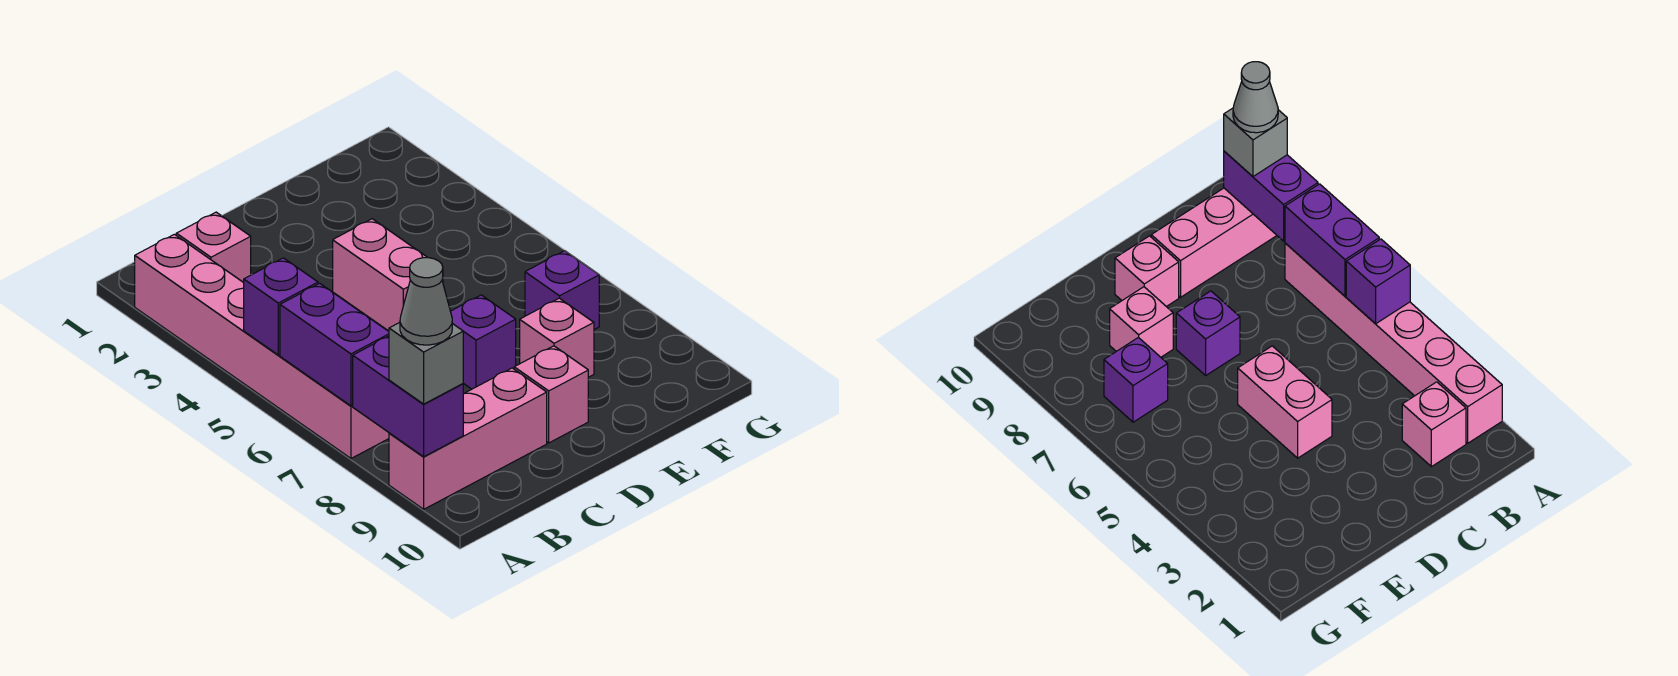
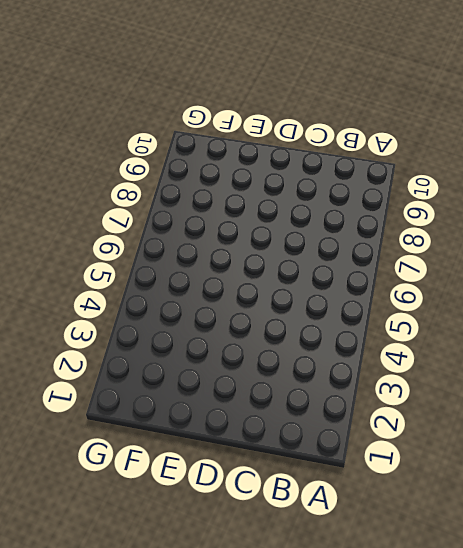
none -> pink brick A2:A7 level 1
none -> pink brick A9:C9 level 1
none -> pink brick B2 level 1

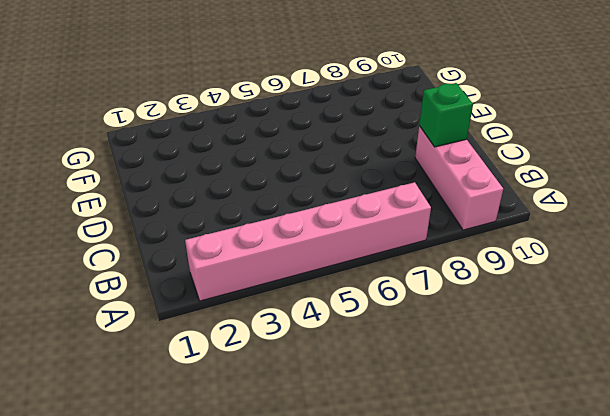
green brick C9 level 2 -> none
none -> pink brick B2 level 1
none -> pink brick D4:D5 level 1
none -> purple brick D7 level 1

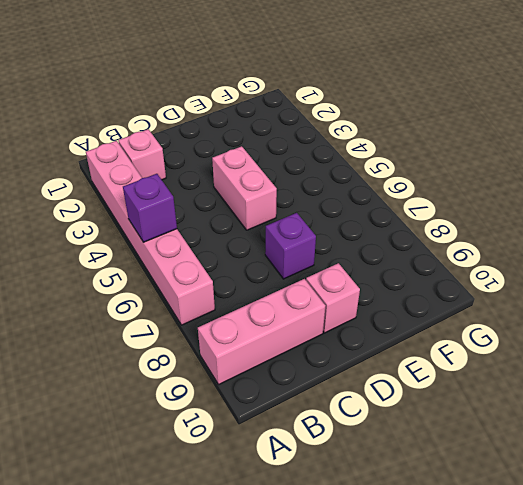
none -> pink brick E8 level 1
none -> purple brick F7 level 1
none -> purple brick A6:A7 level 2

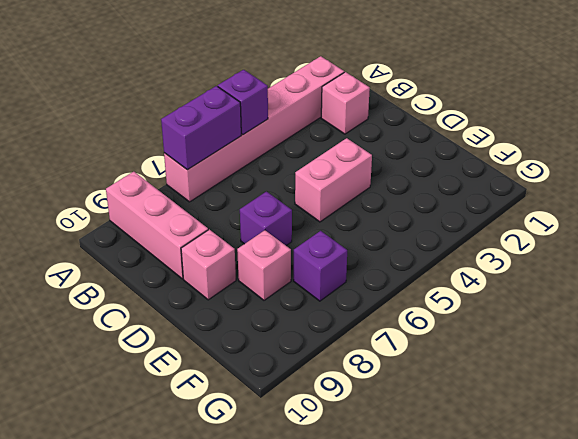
none -> purple brick A8:A9 level 2
none -> grey brick A9 level 3
none -> grey cone A9 level 4

